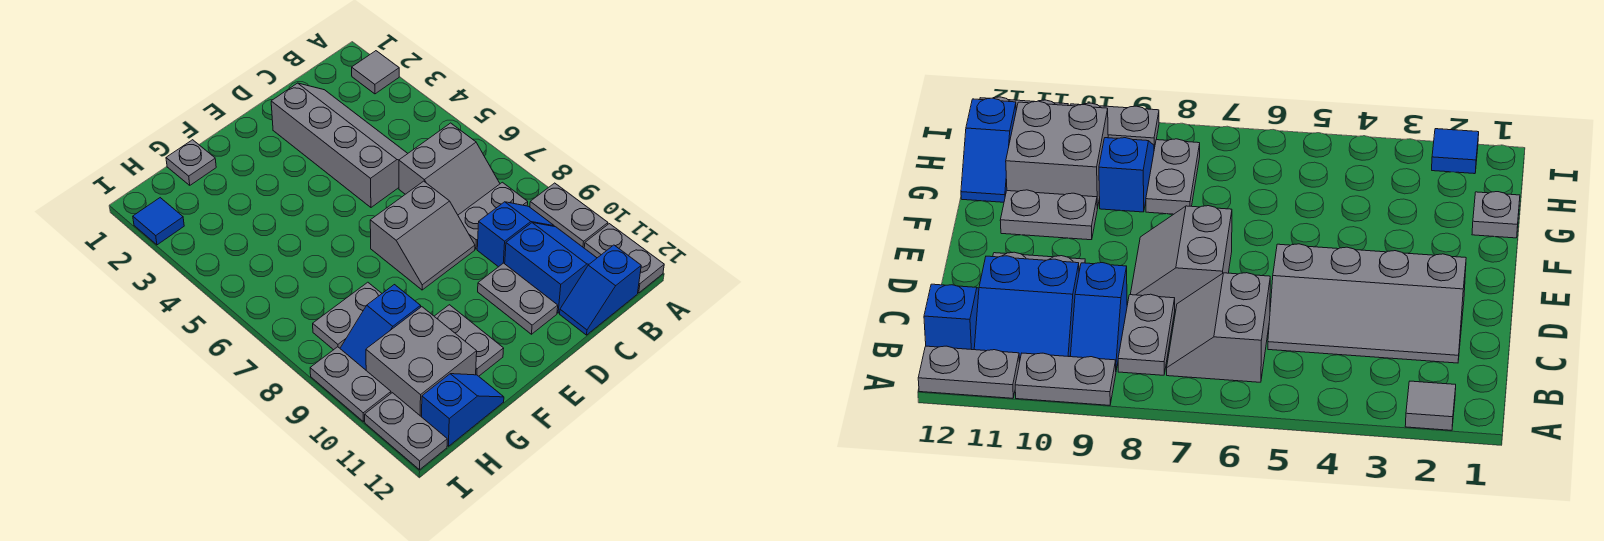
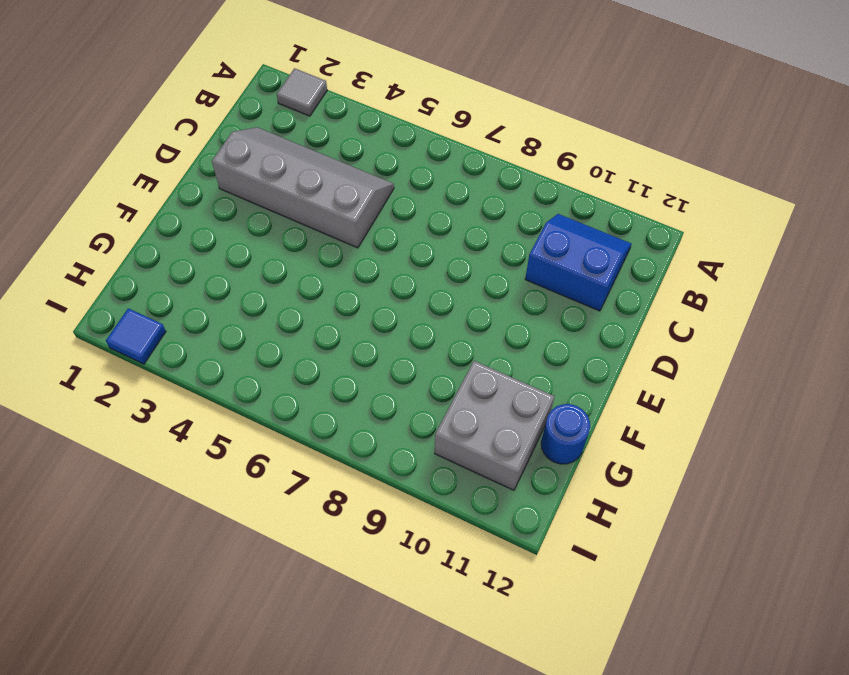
blue round brick G12 level 1 -> blue slope G12:H12 level 1 top H
none -> grey plate A9:A10 level 1
none -> grey plate A11:A12 level 1
none -> grey slope B6:C7 level 1 top 6

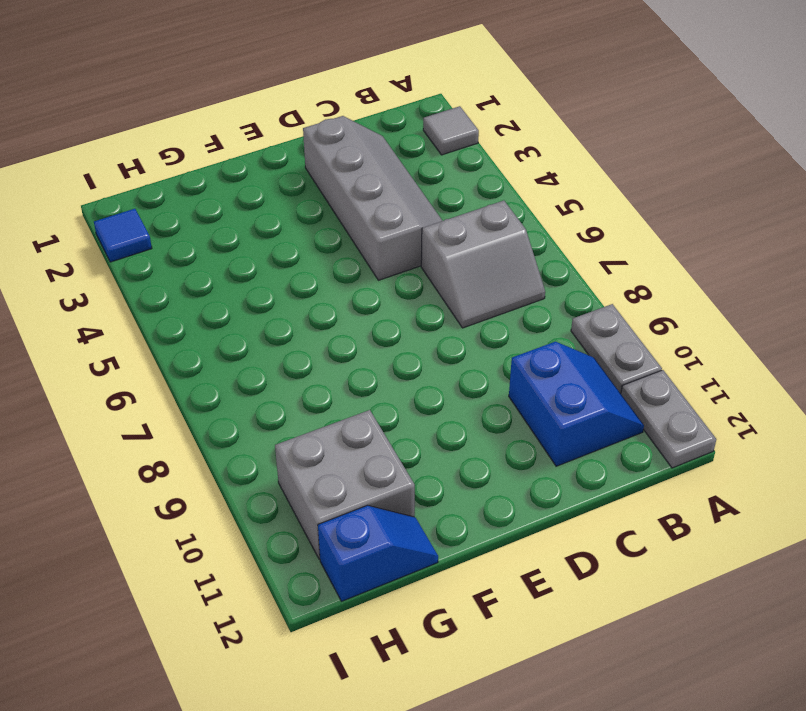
none -> grey plate B8:C8 level 1
none -> blue slope B9:C9 level 1 top C
none -> blue slope B12:C12 level 1 top B

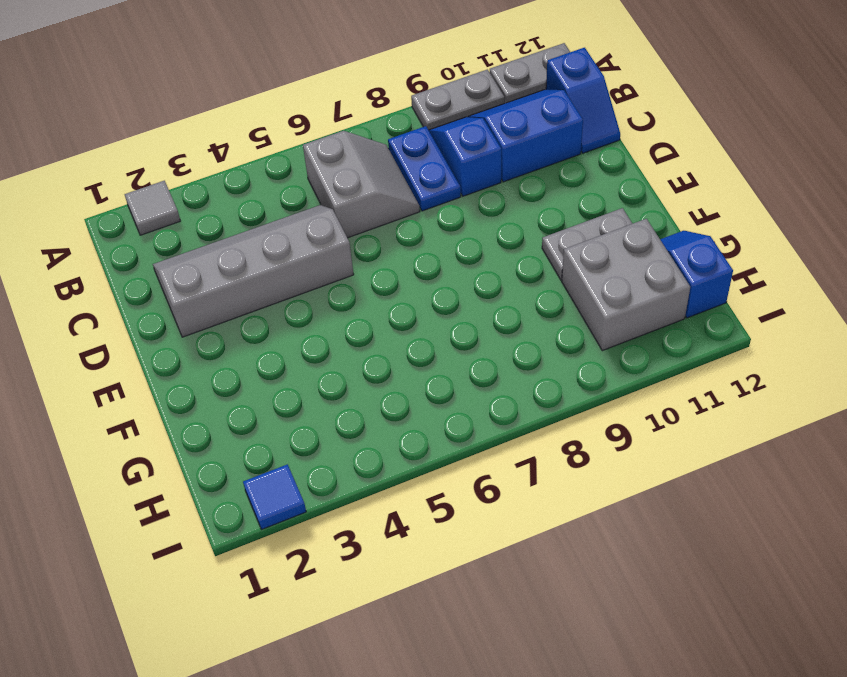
blue plate B8:C8 level 1 -> grey plate B8:C8 level 1
none -> grey slope D7:E8 level 1 top 7
none -> grey plate D10:D11 level 1
none -> grey plate G1 level 1

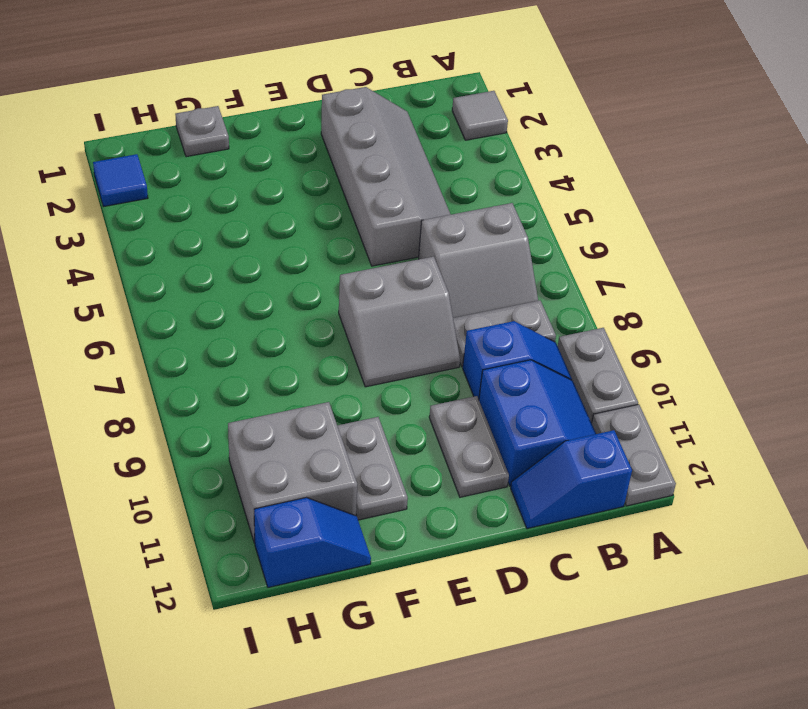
none -> grey plate G8:H8 level 1
none -> blue slope G9:H9 level 1 top G
none -> grey plate I9:I10 level 1

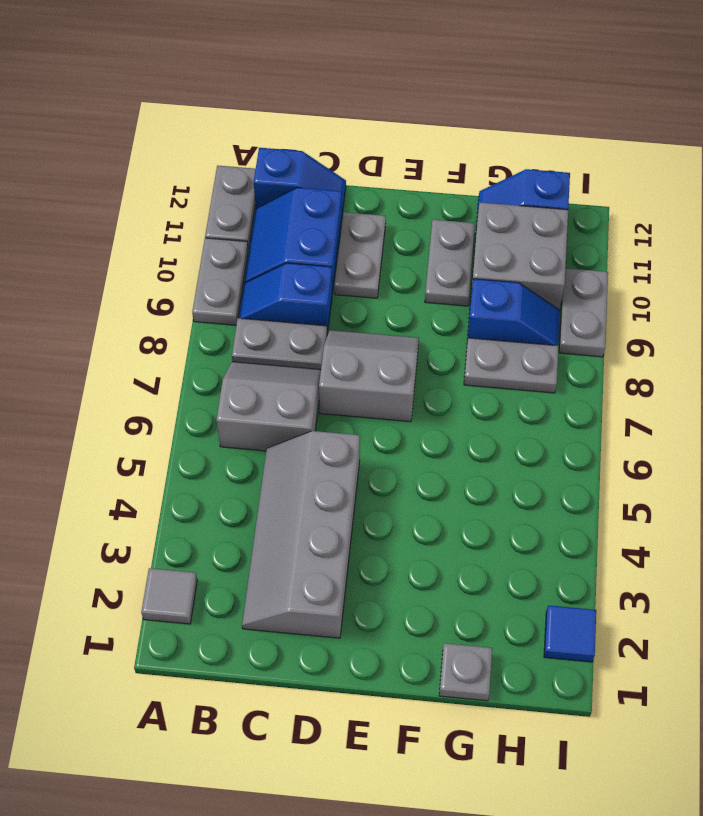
none -> grey plate I11:I12 level 1

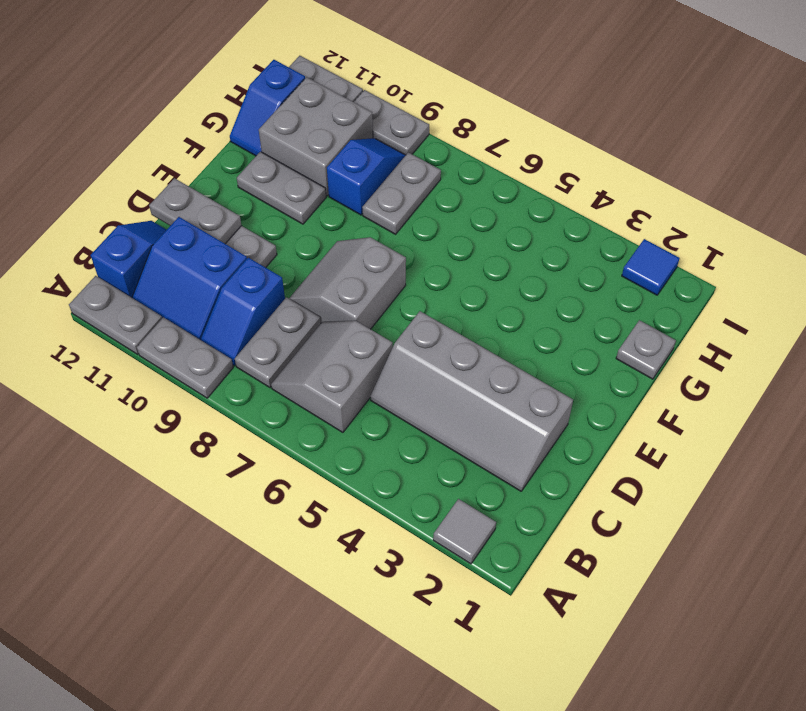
grey plate D11:D12 level 2 -> none

